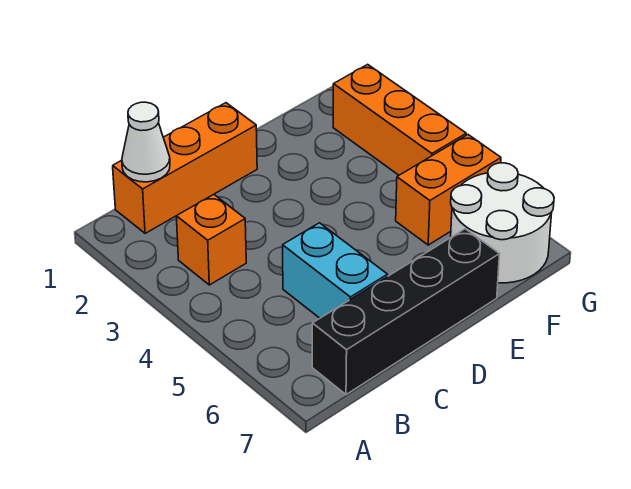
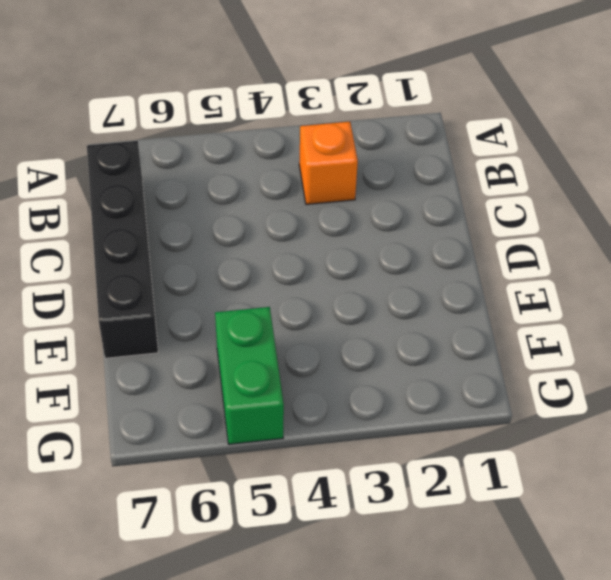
green brick F5:G5 level 1 -> orange brick F5:G5 level 1
none -> orange brick B1:D1 level 1
none -> cyan brick C5:C6 level 1

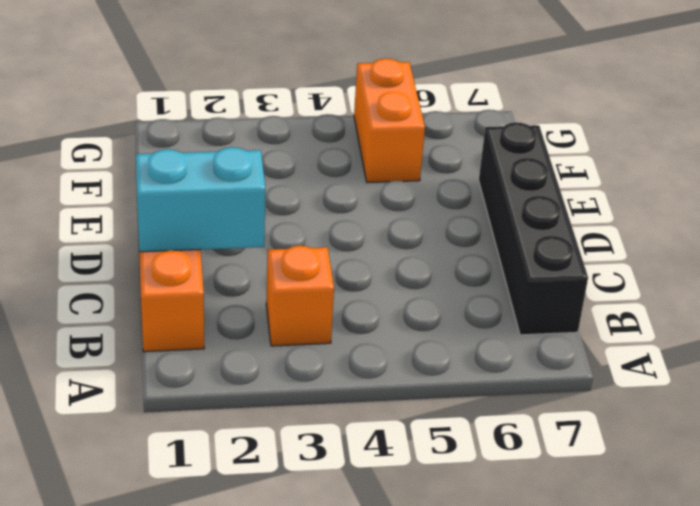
cyan brick C1:C2 level 2 -> cyan brick C5:C6 level 1
none -> white round brick F6:G7 level 1
none -> orange brick G2:G4 level 1

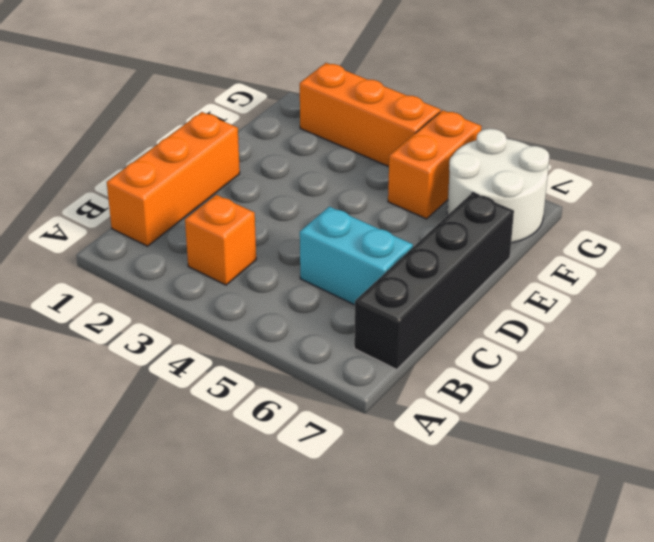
none -> white cone B1 level 2

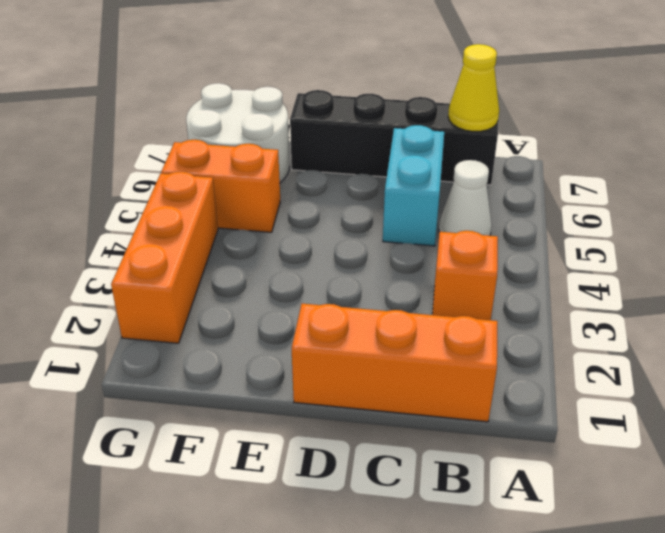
white cone B5 level 1 -> white cone B1 level 2
yellow cone B7 level 2 -> none

